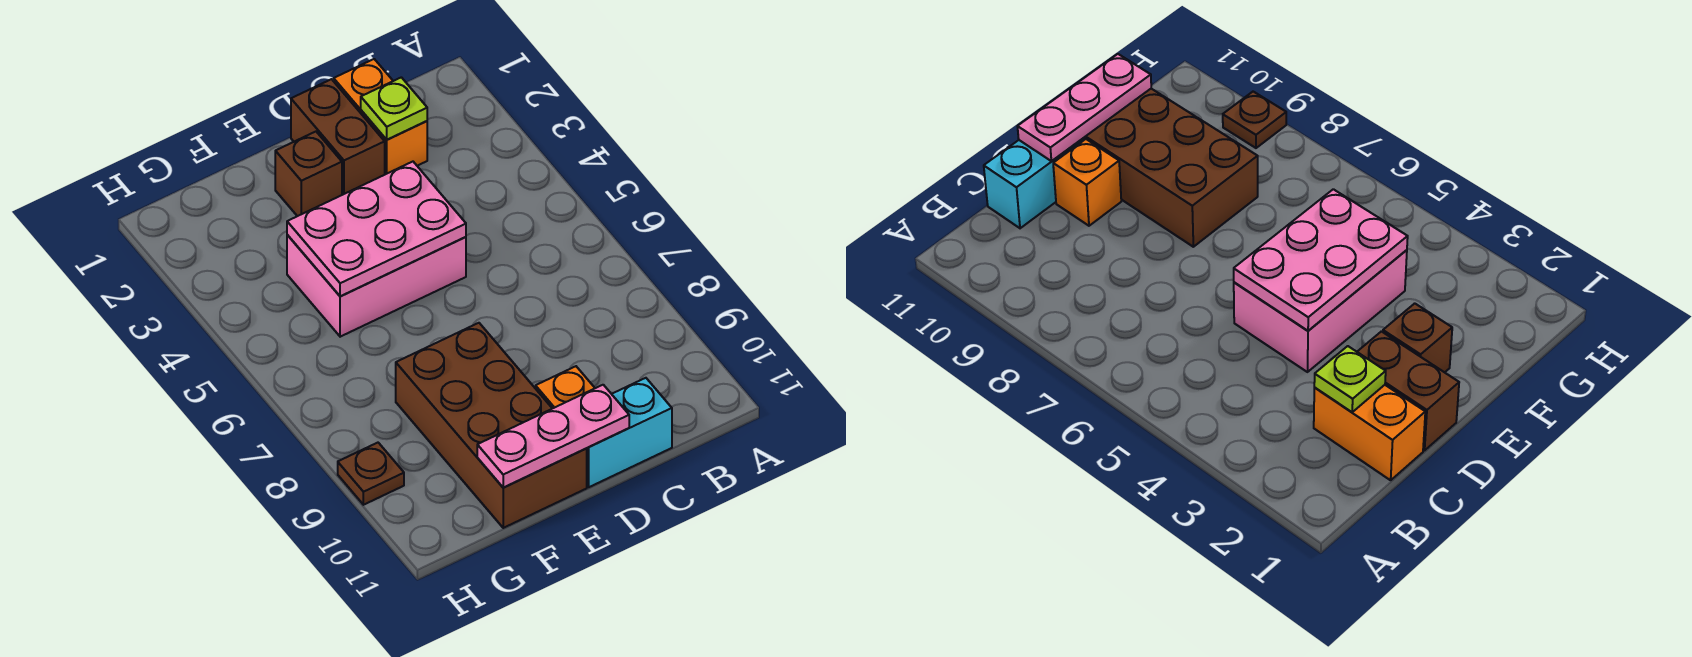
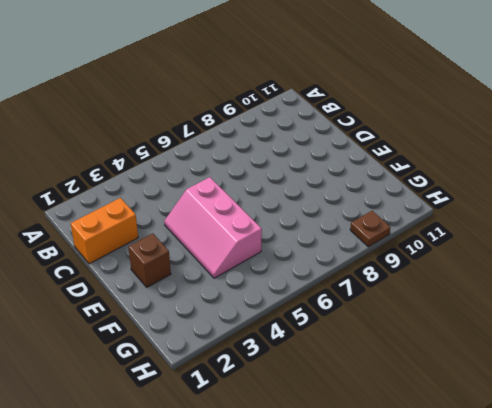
pink slope D4:F5 level 1 top 5 -> pink brick D4:F5 level 1
none -> cyan brick C11:D11 level 1
none -> brown brick D1:D2 level 1

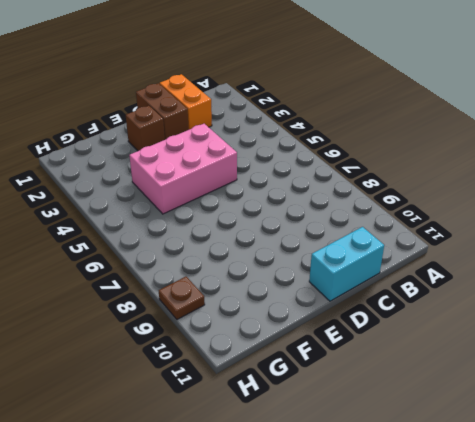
none -> orange brick D10 level 1
none -> brown brick E8:F11 level 1

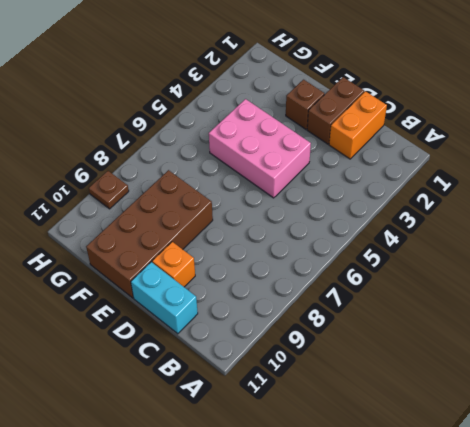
none -> lime plate C2 level 2
none -> pink plate D4:F5 level 2

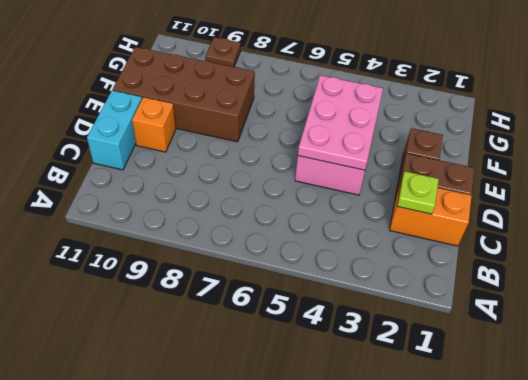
none -> pink plate D11:F11 level 2

